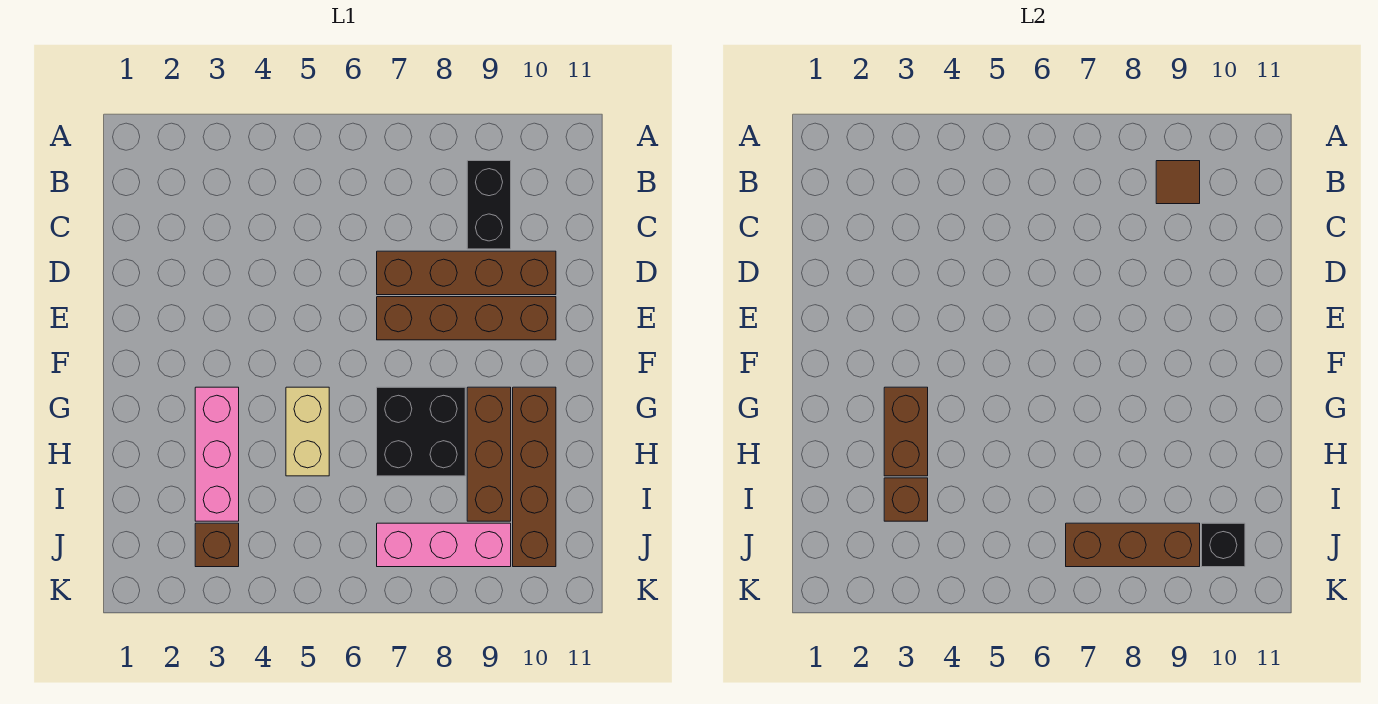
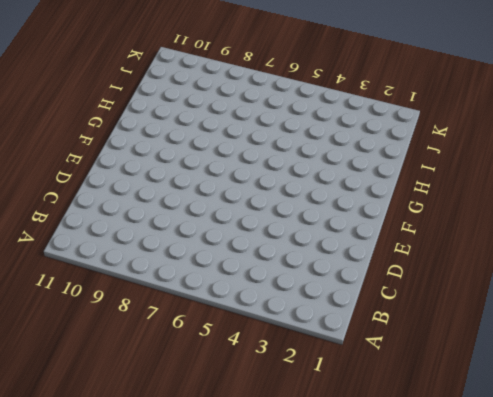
none -> black brick B9:C9 level 1
none -> brown brick D7:D10 level 1
none -> brown brick E7:E10 level 1

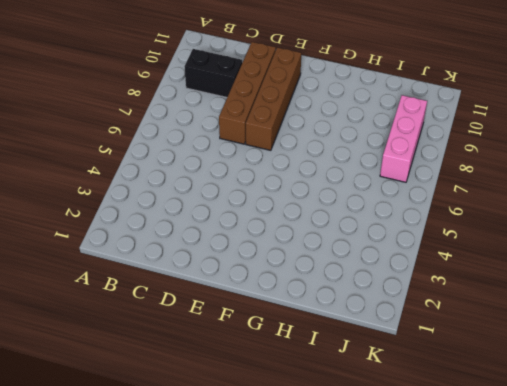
none -> pink brick G3:I3 level 1
none -> tan brick G5:H5 level 1
none -> black brick G7:H8 level 1

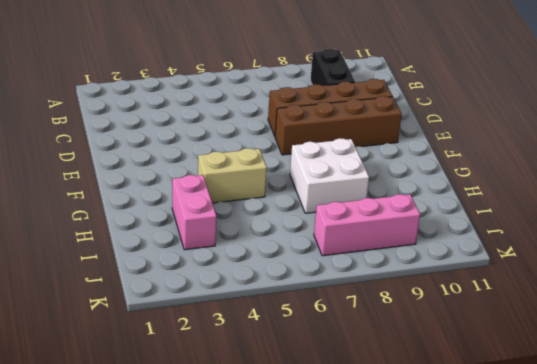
tan brick G4:G5 level 1 -> tan brick G5:H5 level 1
white brick G7:H8 level 1 -> black brick G7:H8 level 1
pink brick H3:I3 level 1 -> pink brick G3:I3 level 1
none -> brown brick G9:I9 level 1
none -> brown brick G10:J10 level 1
none -> brown brick J3 level 1

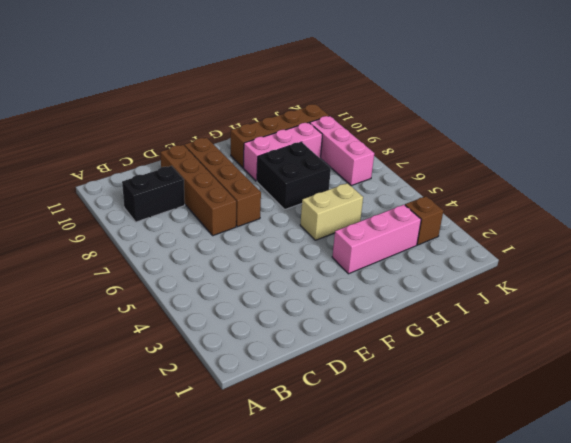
pink brick G9:I9 level 1 -> brown brick G9:I9 level 1
none -> brown tile B9 level 2
none -> brown brick G3:H3 level 2
none -> brown brick I3 level 2

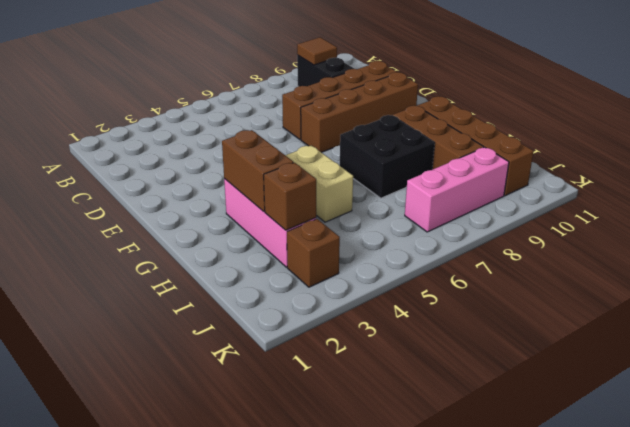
none -> brown brick J7:J9 level 2
none -> black brick J10 level 2

